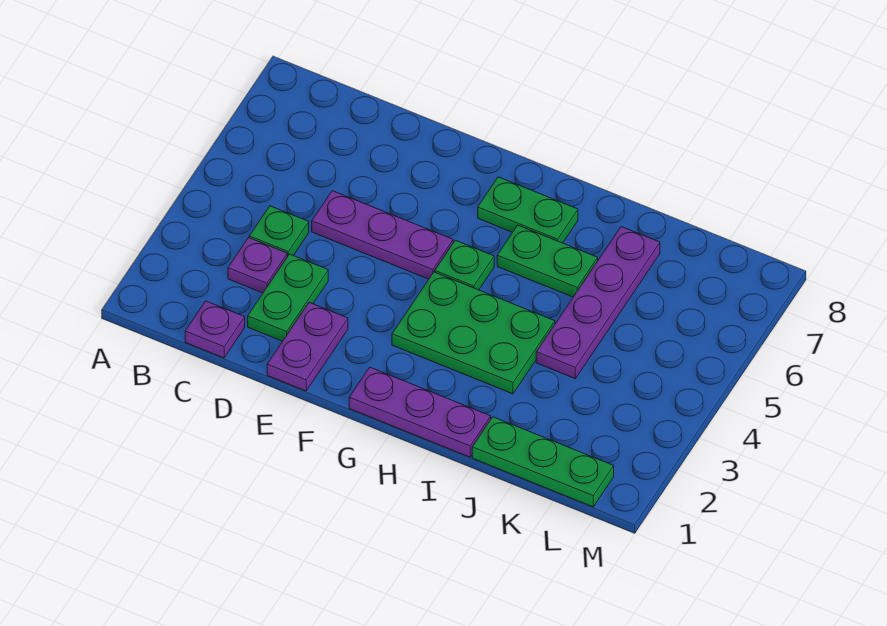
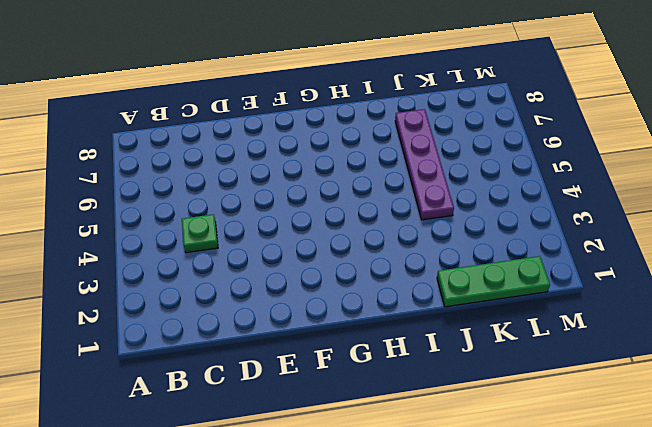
none -> purple plate C1 level 1
none -> purple plate C3 level 1
none -> green plate D2:D3 level 1

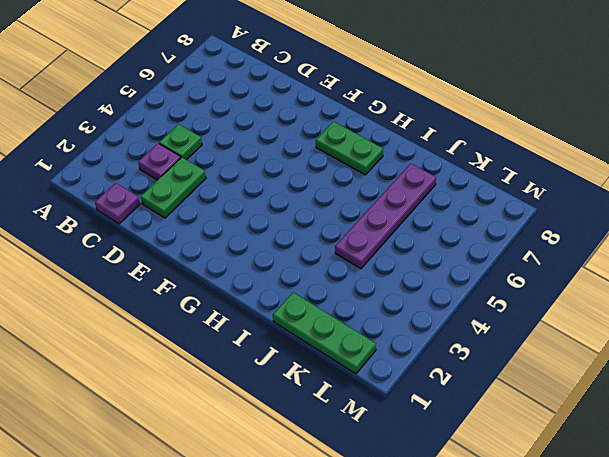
none -> purple plate D5:F5 level 1
none -> purple plate E1:E2 level 1
none -> purple plate G1:I1 level 1

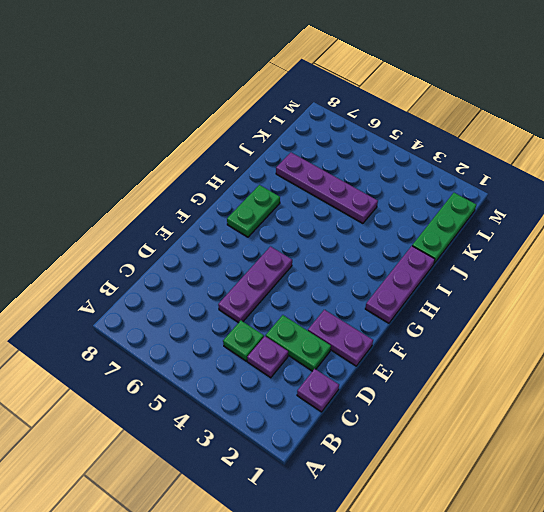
none -> green plate G3:I4 level 1
none -> green plate G5 level 1
none -> green plate H6:I6 level 1

